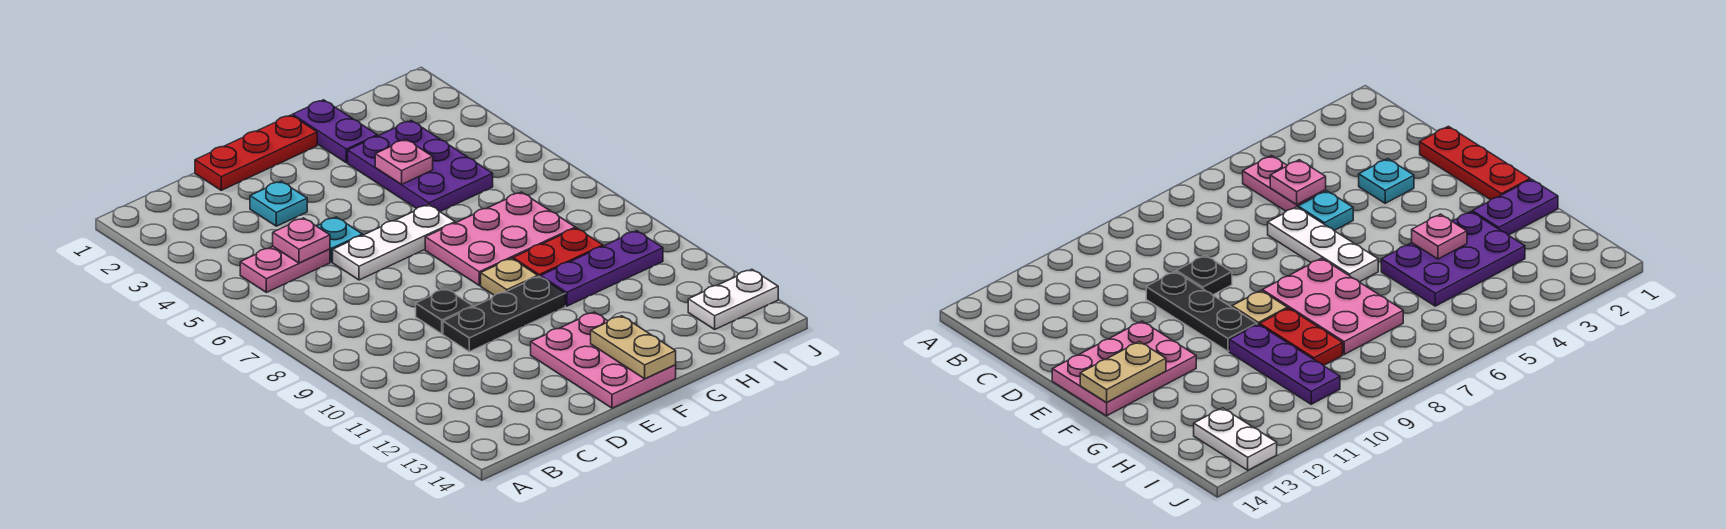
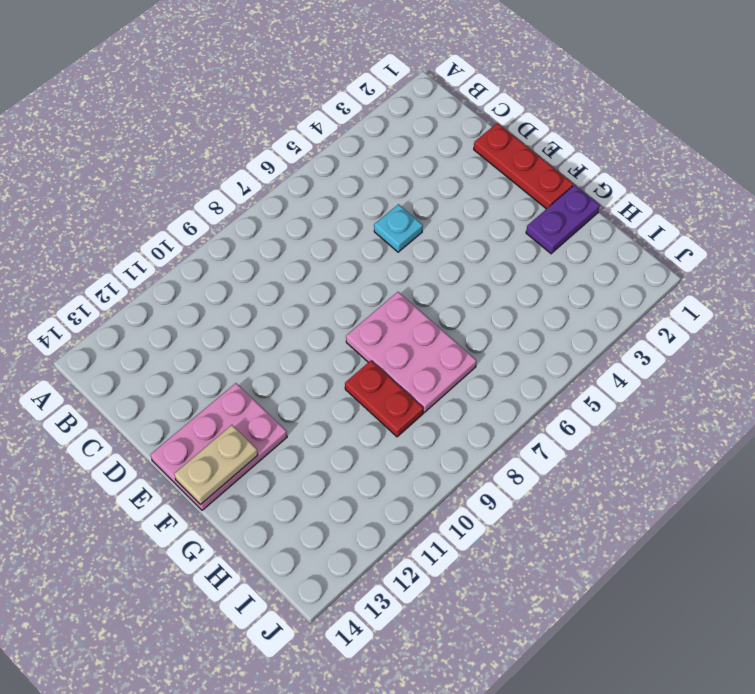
none -> pink plate B5:C5 level 1
none -> cyan plate D3 level 1
none -> white plate D6:F6 level 1

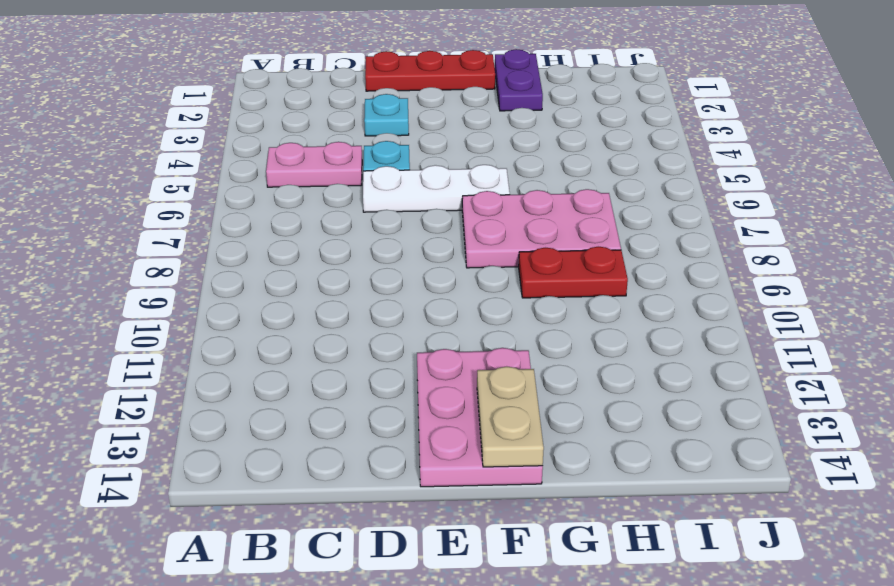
none -> black plate D9 level 1
none -> black plate D10:F10 level 1
none -> tan plate F9 level 1

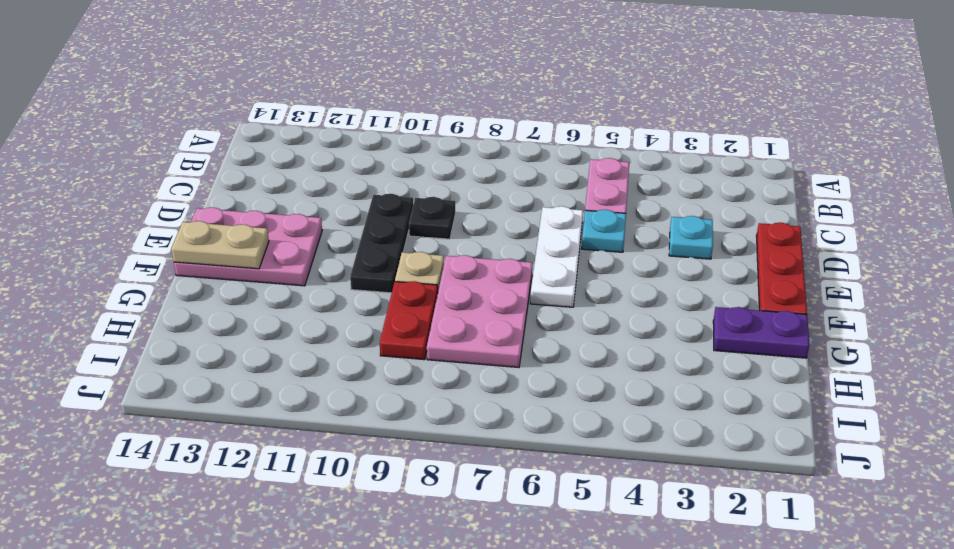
none -> purple plate G3:H5 level 1
none -> purple plate G10:I10 level 1
none -> white plate I13:J13 level 1

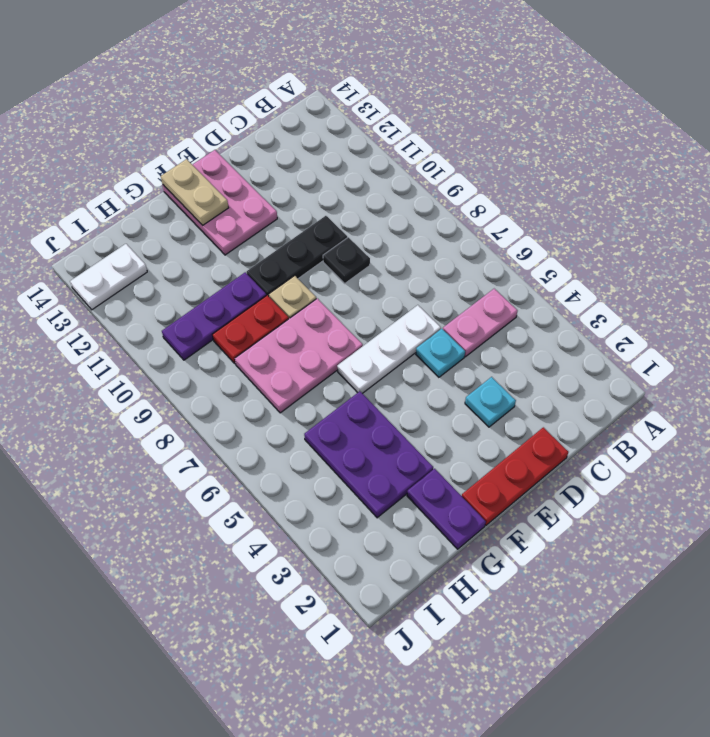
none -> pink plate C5 level 2
none -> pink plate G4 level 2

